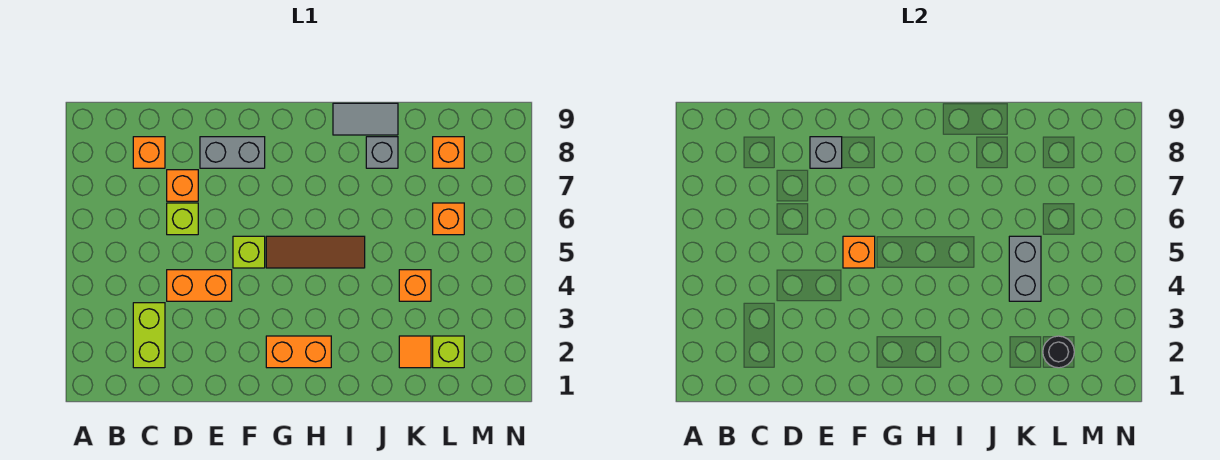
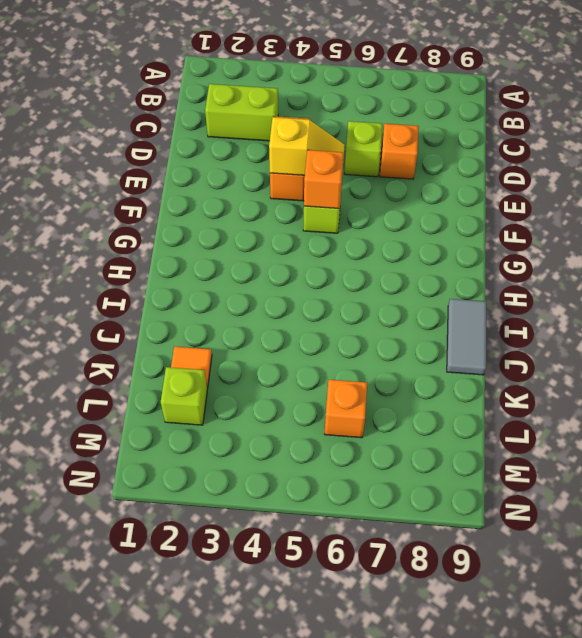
yellow slope E4:E5 level 2 top 4 -> none
none -> orange brick C8 level 1
none -> grey brick E8:F8 level 1
none -> orange brick G2:H2 level 1

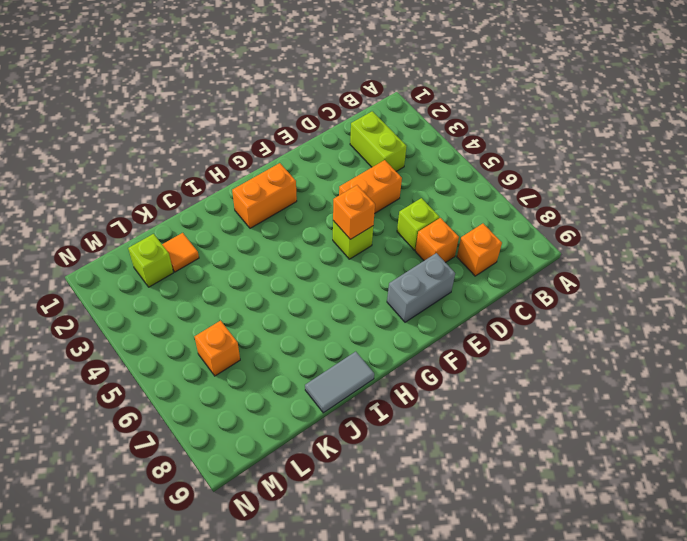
none -> brown tile G5:I5 level 1
none -> grey brick J8 level 1
none -> orange brick K4 level 1

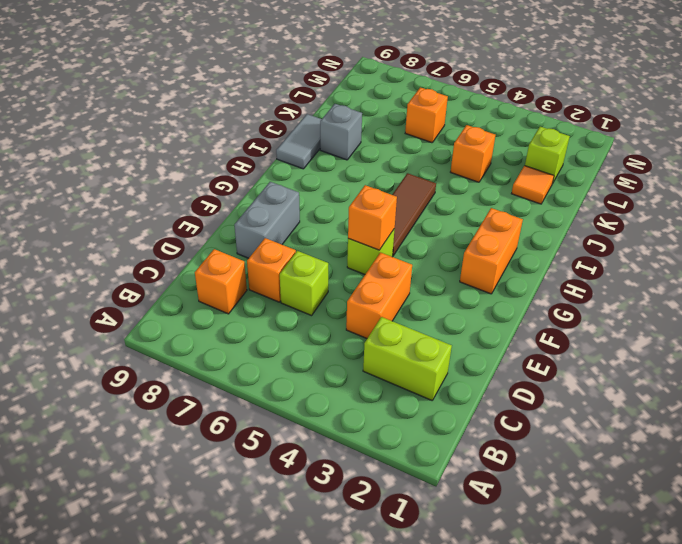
none -> orange brick L8 level 1
none -> grey brick E8 level 2
none -> grey brick K4:K5 level 2

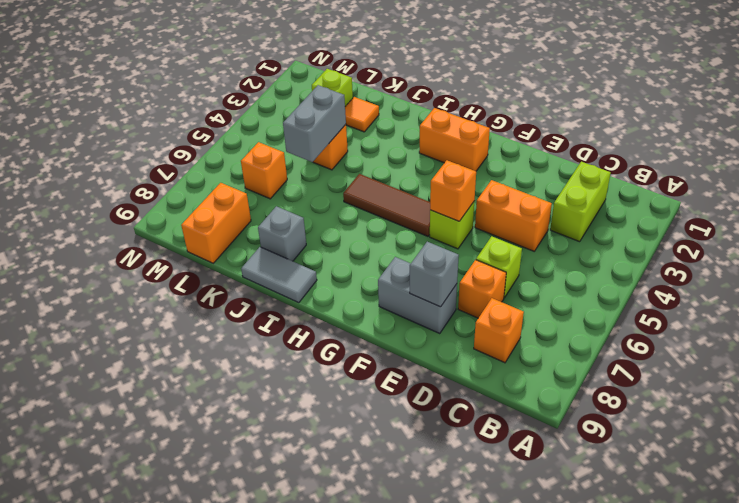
orange brick L8:L9 level 1 -> orange brick L8 level 1
none -> black round brick L2 level 2

